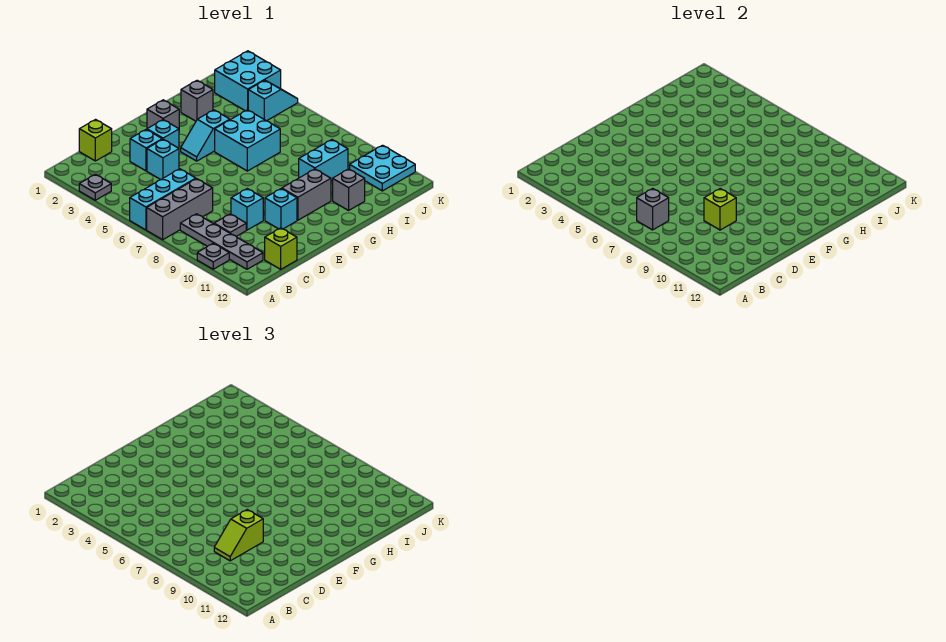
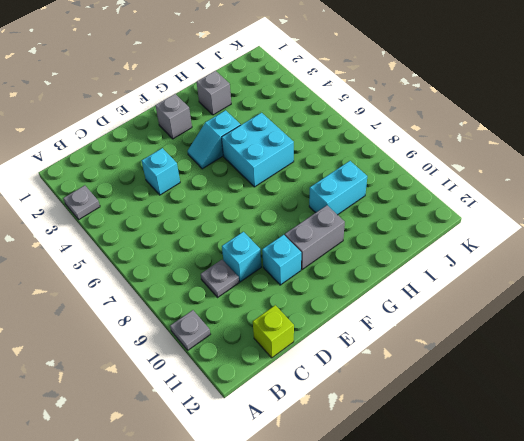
none -> cyan brick A6:C6 level 1
none -> grey brick A7:C7 level 1
none -> grey plate B8:B11 level 1

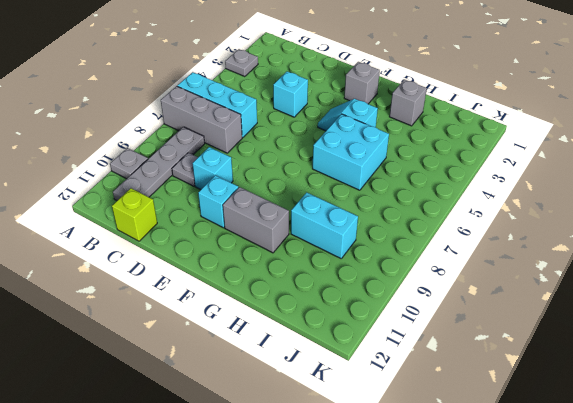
none -> lime brick C1 level 1
none -> cyan brick D3 level 1
none -> cyan brick E3 level 1

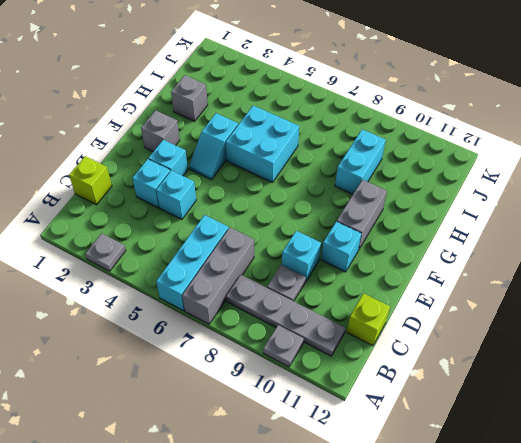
none -> grey brick H11 level 1
none -> cyan brick J2:K3 level 1
none -> cyan slope J4:K4 level 1 top J

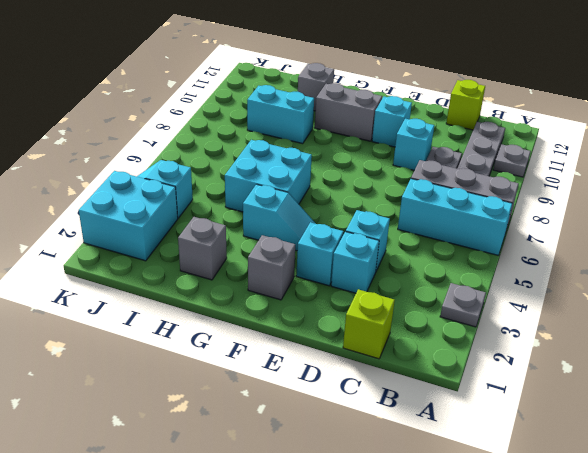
none -> cyan plate J10:K11 level 1
none -> grey brick B7 level 2
none -> lime brick D9 level 2

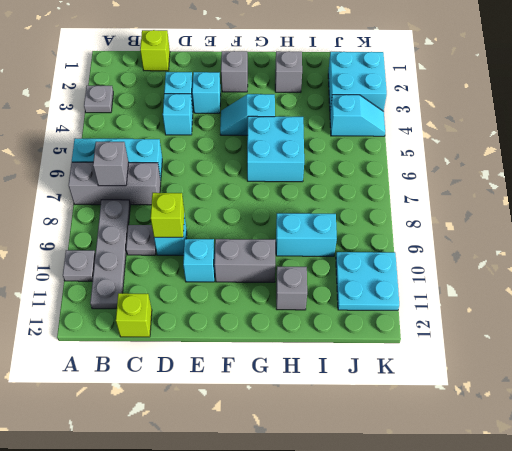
none -> lime slope C9:D9 level 3 top D

